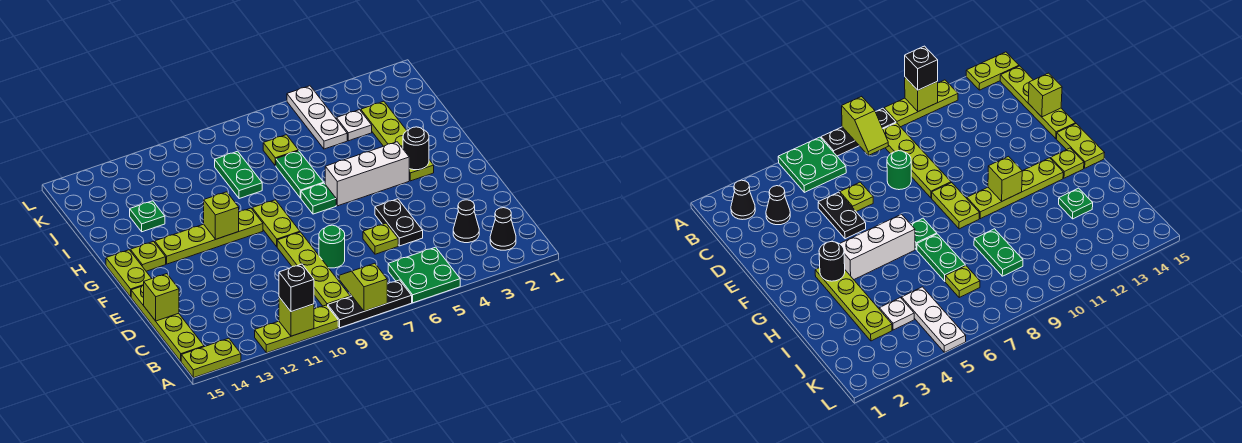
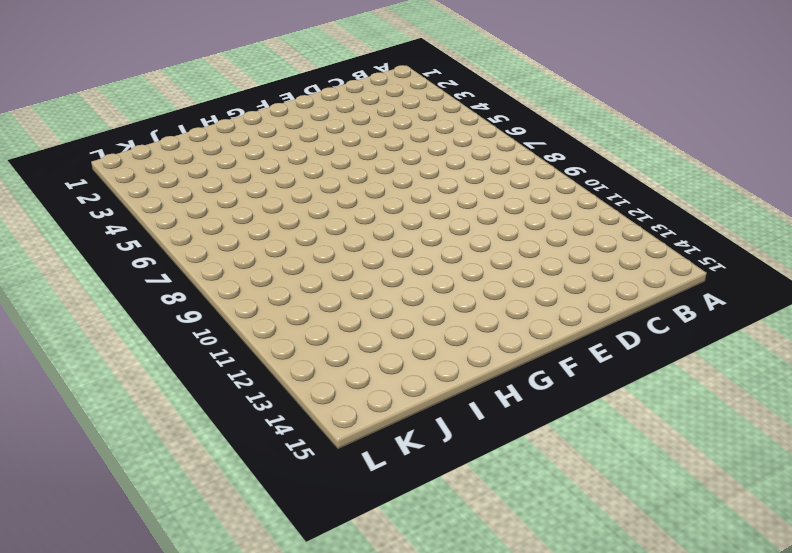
none -> green plate A5:B6 level 1
none -> black plate A7:A9 level 1
none -> lime plate A10:A12 level 1
none -> lime plate A14:A15 level 1

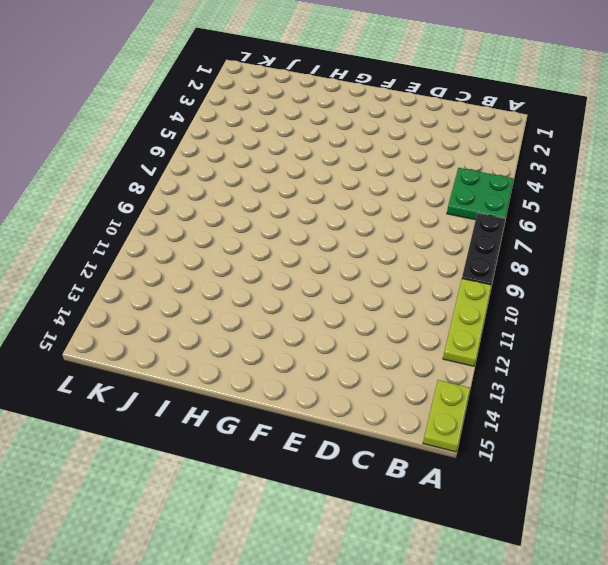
none -> black cone B2 level 1
none -> lime plate B9:E9 level 1
none -> lime plate B15:E15 level 1
none -> black cone C3 level 1

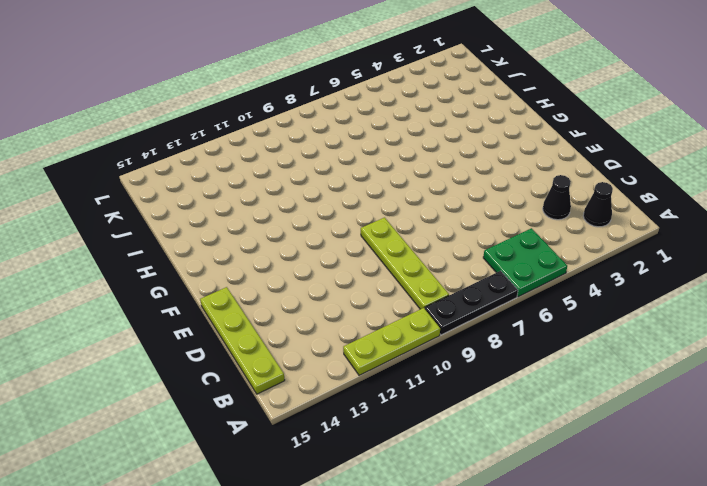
none -> lime plate A14:A15 level 1
none -> black plate D5:E5 level 1
none -> lime plate D6 level 1
none -> green round brick D8 level 1

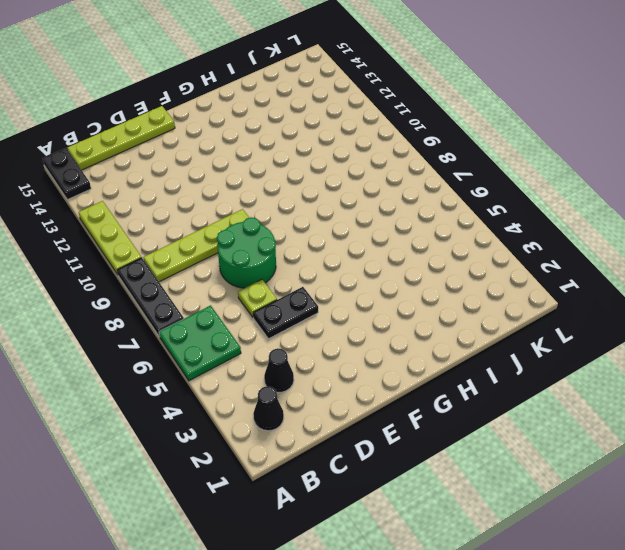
black plate A14:A15 level 1 -> lime plate A14:A15 level 1
green round brick D7:E8 level 1 -> green round brick D8 level 1
none -> lime plate F9:G9 level 1
none -> lime plate F15:G15 level 1
none -> lime plate G3:J3 level 1
none -> white brick G4:G6 level 1

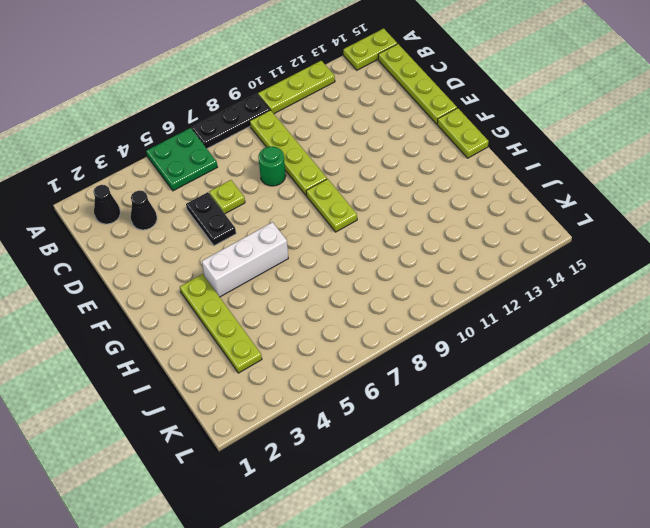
none -> green plate G7 level 1
none -> lime plate G10:G13 level 1
none -> lime plate G14 level 1
none -> green plate H7:I7 level 1

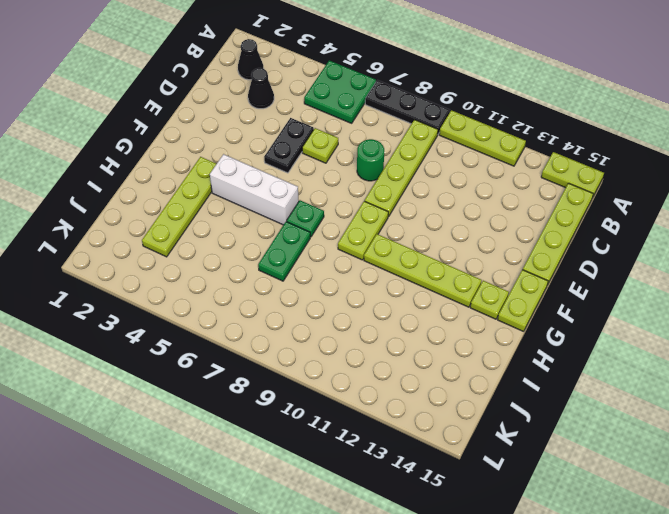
none -> green plate I9:J9 level 1
none -> green plate I13 level 1
none -> white plate J4 level 1
none -> white plate J5:L5 level 1

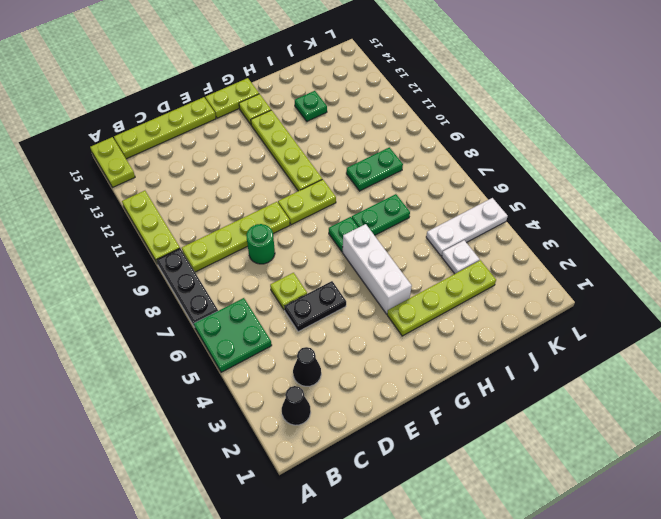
none -> lime plate J7 level 1
none -> lime slope A8:B8 level 2 top A
none -> lime brick A11 level 2
none -> lime brick D15 level 2

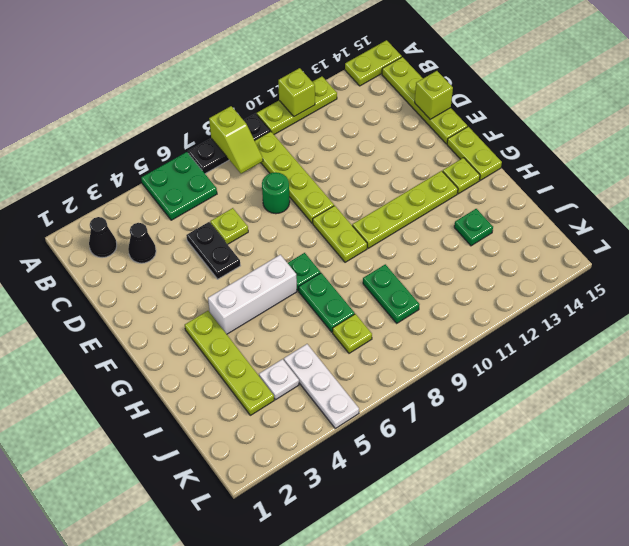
none -> black round brick G3 level 2
none -> lime brick G11 level 2
none -> black brick A11 level 3

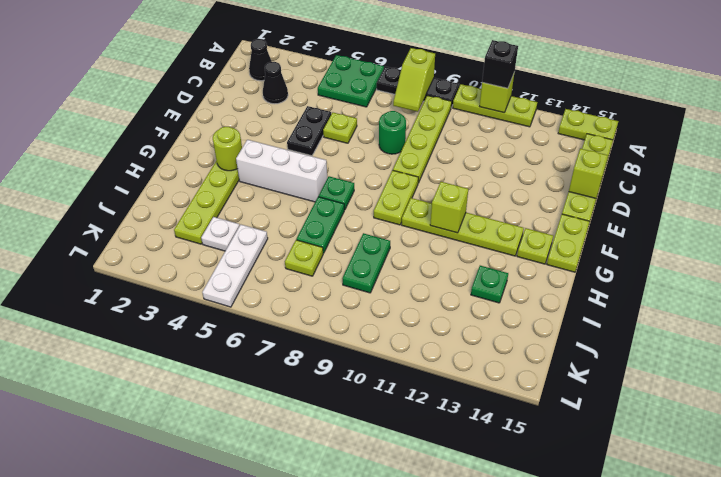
lime round brick G3 level 2 -> black round brick G3 level 2

